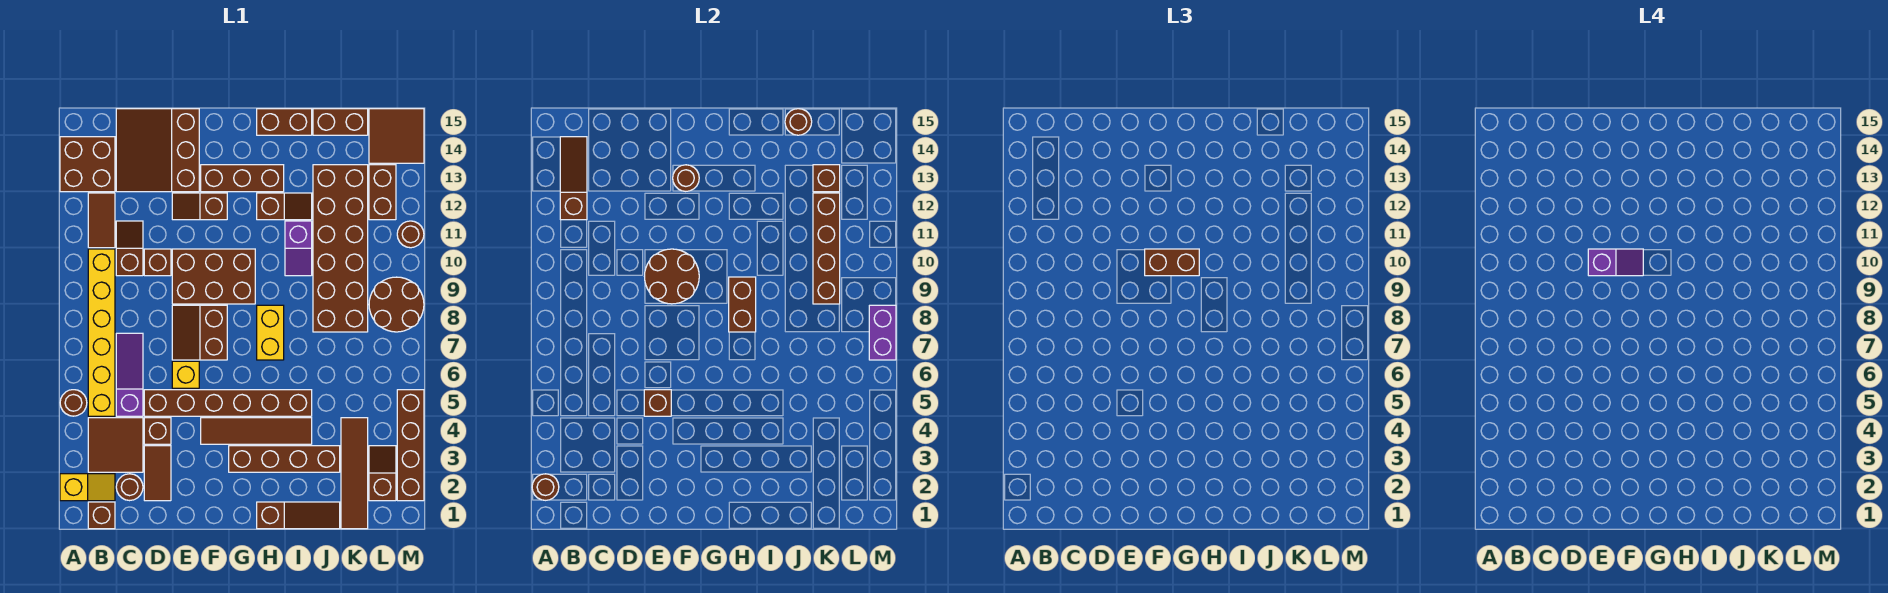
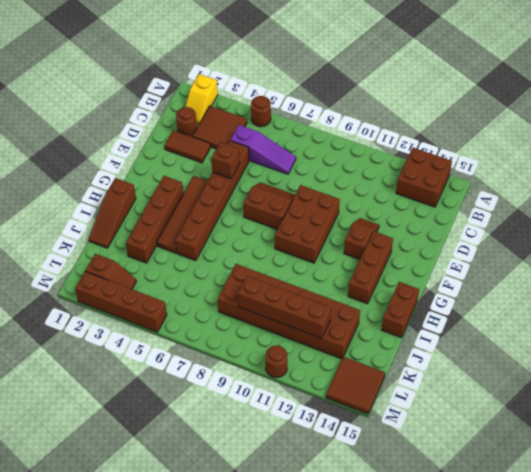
none -> brown brick B1 level 1
none -> yellow brick B5:B10 level 1
none -> brown tile B11:B12 level 1
none -> brown slope C10:C11 level 1 top 10

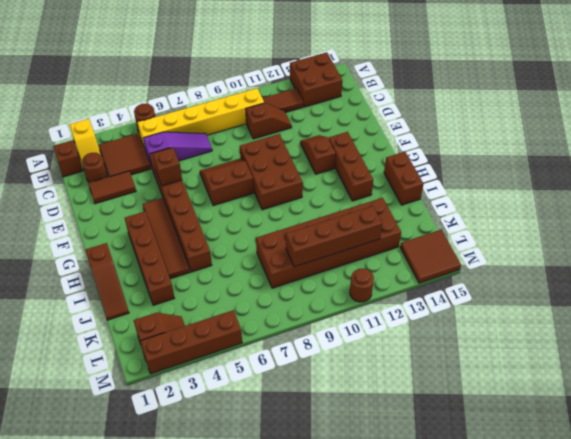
none -> brown slope C13:E15 level 1 top E
none -> brown brick D4 level 1
none -> brown brick D10 level 1
none -> yellow brick E6 level 1

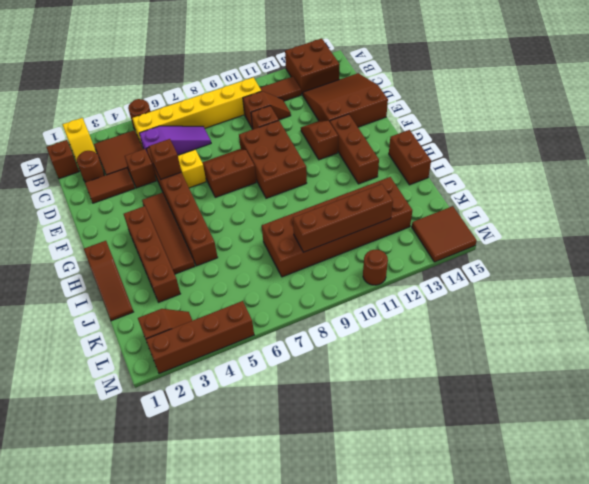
none -> yellow brick H7:H8 level 1
none -> brown slope H12:I12 level 1 top H
none -> purple slope I10:I11 level 1 top 11
none -> brown brick J15:K15 level 1

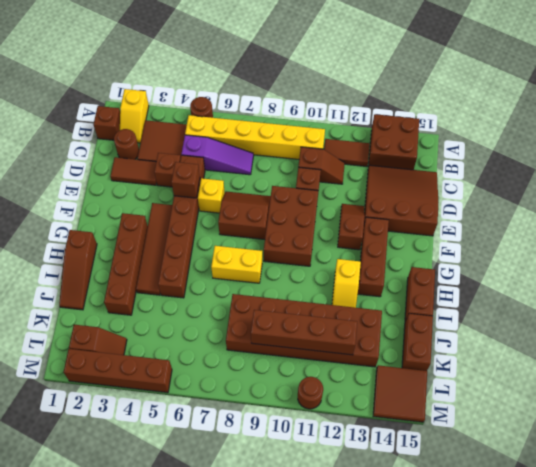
yellow slope H12:I12 level 1 top H -> brown slope H12:I12 level 1 top H
none -> purple slope I10:I11 level 1 top 11
none -> brown tile K1:K4 level 1
none -> brown round brick L8:M9 level 1
none -> brown brick L12:L13 level 1

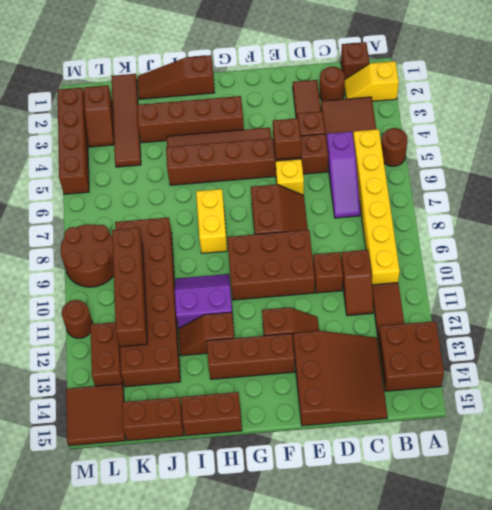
purple slope H10:I11 level 1 top 11 -> purple slope I10:I11 level 1 top 11
none -> brown round brick A2 level 2
none -> brown slope B12:B14 level 2 top 12
none -> brown round brick E9:F10 level 2
none -> brown round brick F13 level 2

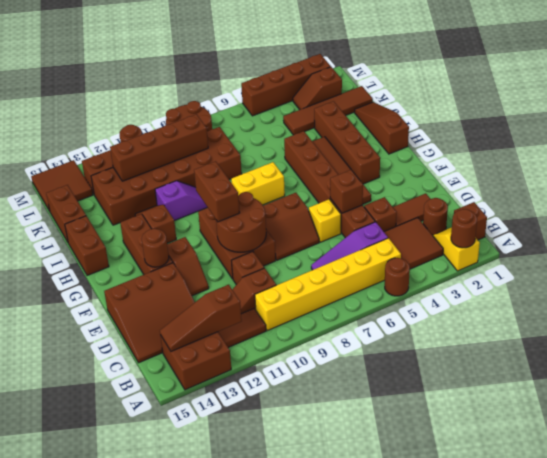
none -> brown brick H8:H9 level 2
none -> brown round brick J15 level 2
none -> brown brick K13 level 2
none -> purple brick M7:M8 level 2

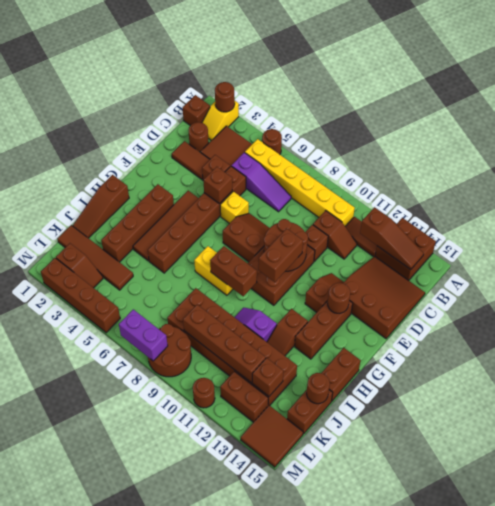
none -> purple slope E10:F10 level 4 top E

